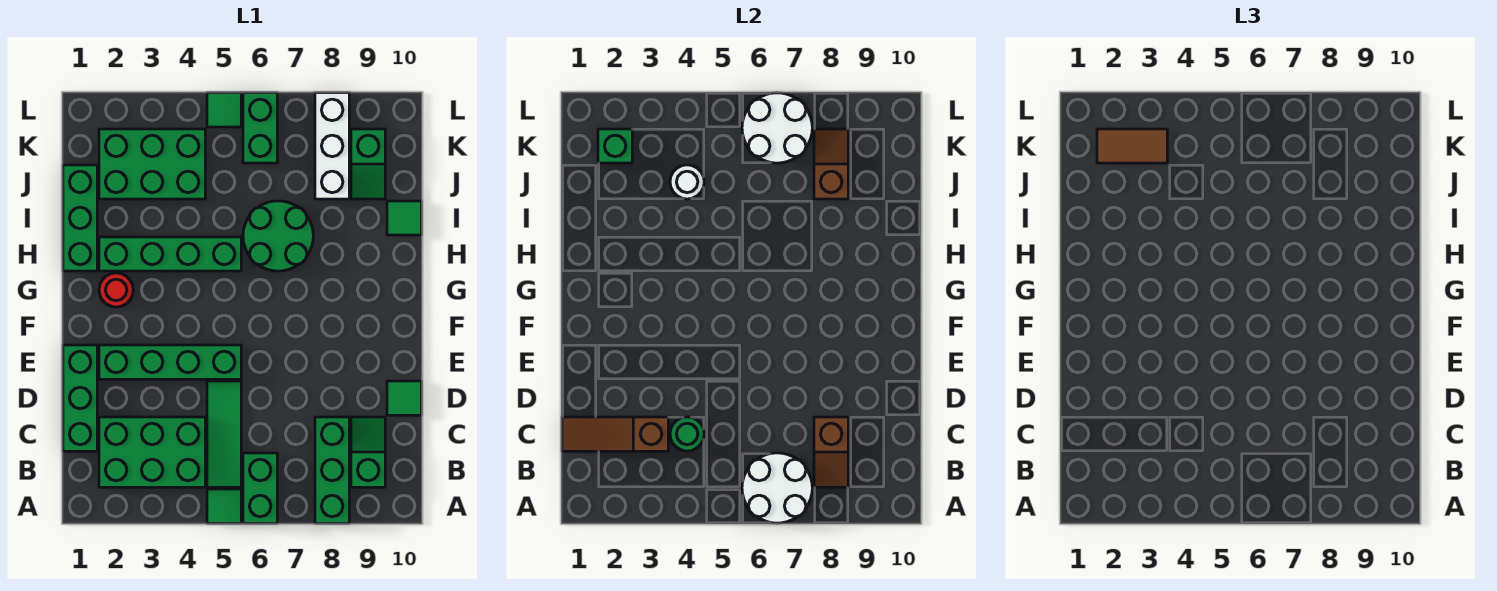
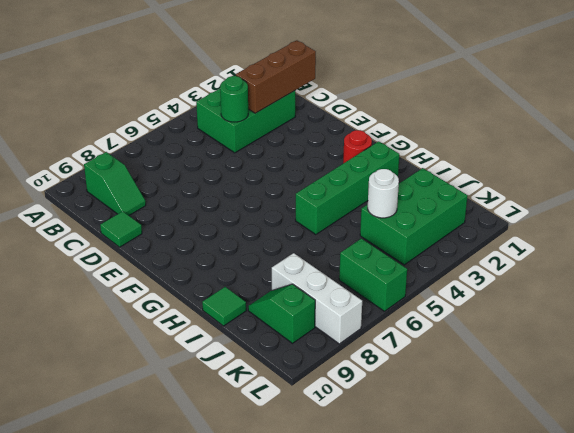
brown brick C1:C3 level 2 -> brown slope C1:C3 level 2 top 3
none -> green tile A5 level 1
none -> green brick A6:B6 level 1
none -> green brick A8:C8 level 1

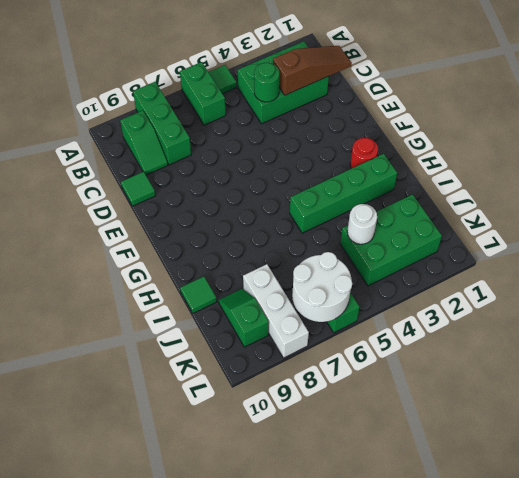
none -> green tile B5:D5 level 1
none -> green brick C1:E1 level 1
none -> green brick E2:E5 level 1

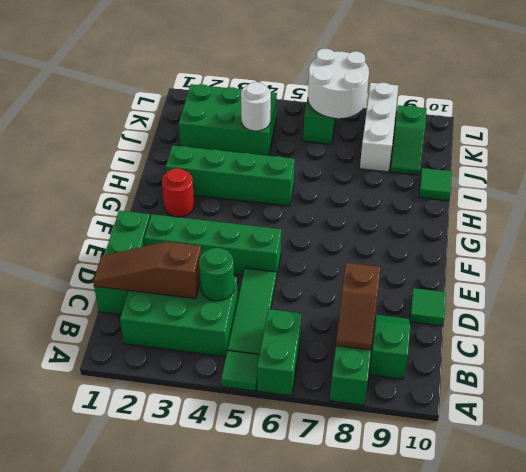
none -> green brick H1:J1 level 1
none -> green round brick H6:I7 level 1
none -> green tile L5 level 1

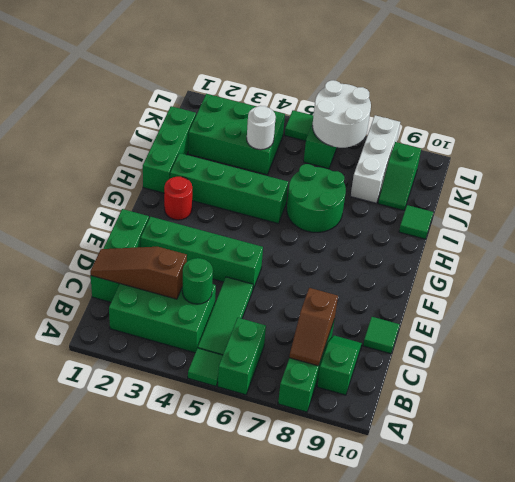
none -> white round brick A6:B7 level 2
none -> brown slope J8:K8 level 2 top J
none -> green brick K2 level 2

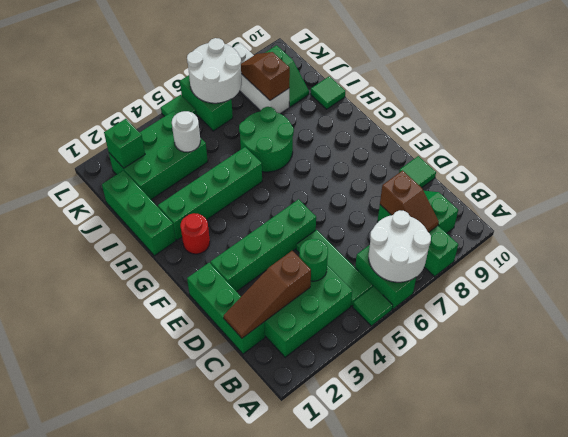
none -> brown tile K2:K3 level 3

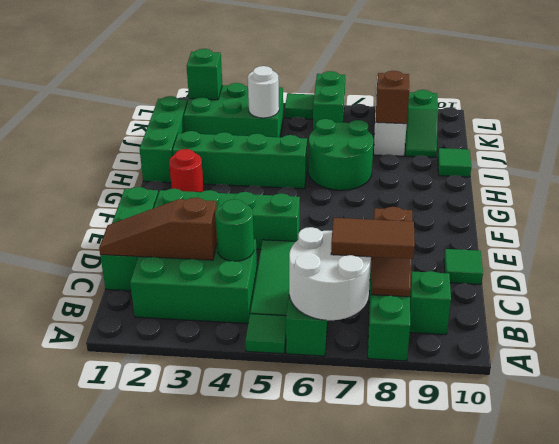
brown tile B7:B8 level 3 -> brown tile K2:K3 level 3
none -> white round brick K6:L7 level 2

